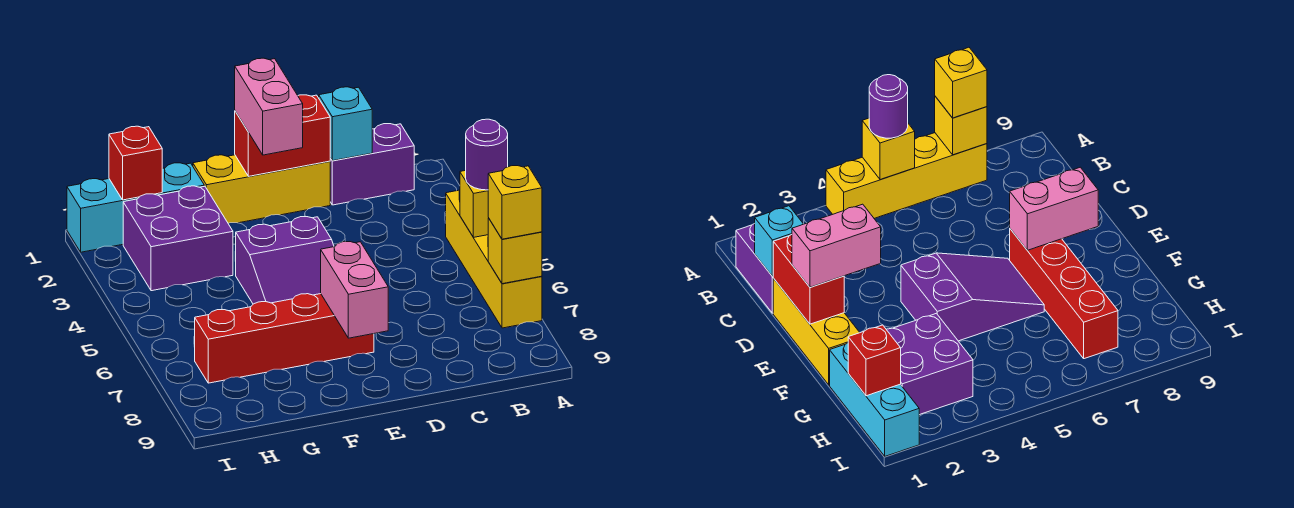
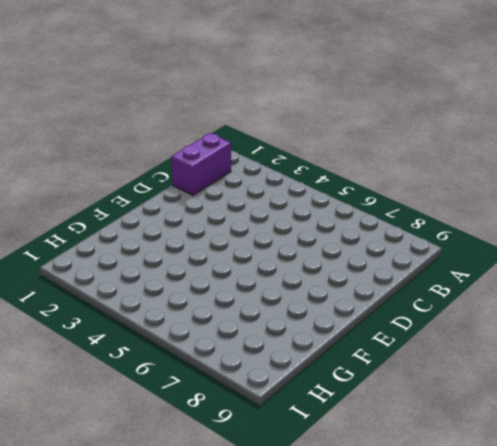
none -> yellow brick A4:A7 level 1
none -> yellow brick D1:F1 level 1
none -> purple slope E4:F6 level 1 top 4

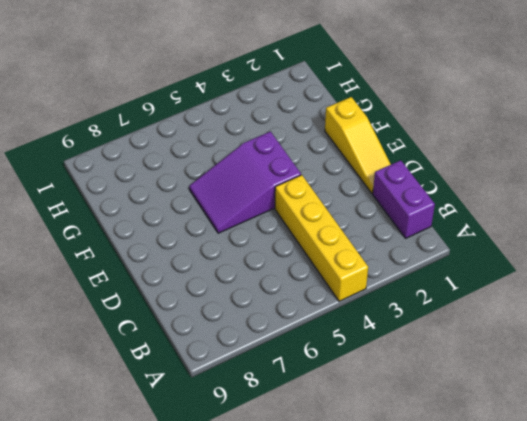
yellow brick A4:D4 level 1 -> yellow brick A4:A7 level 1
yellow slope D1:F1 level 1 top F -> yellow brick D1:F1 level 1
none -> red brick E7:H7 level 1
none -> cyan brick G1:I1 level 1
none -> purple brick G2:H3 level 1

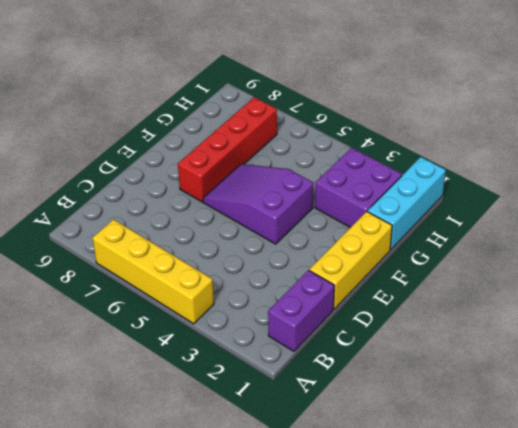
none -> yellow brick A5 level 2
none -> yellow brick A7 level 2
none -> cyan brick C1 level 2

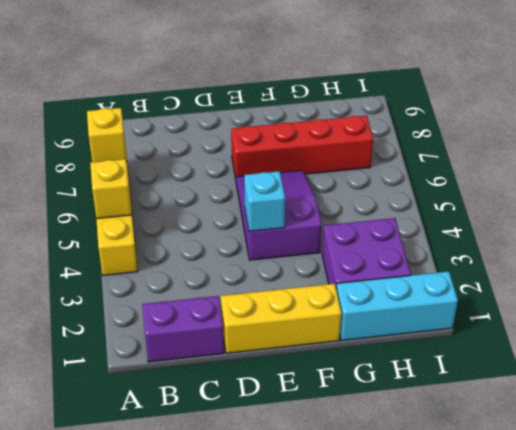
cyan brick E4 level 2 -> cyan brick C1 level 2
none -> red brick D1:E1 level 2
none -> pink brick E7:E8 level 2
none -> red brick H1 level 2

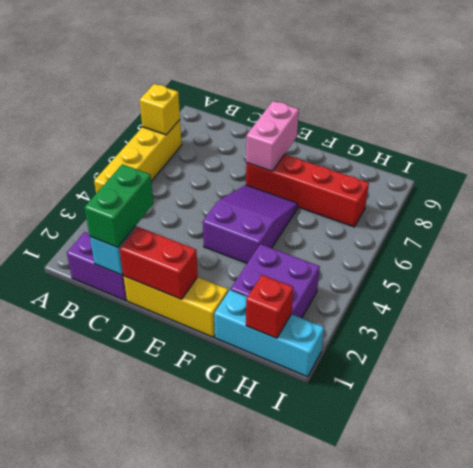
green brick C1:C2 level 3 -> none
none -> yellow brick A5 level 2
none -> purple round brick A5 level 3
none -> yellow brick A7 level 3

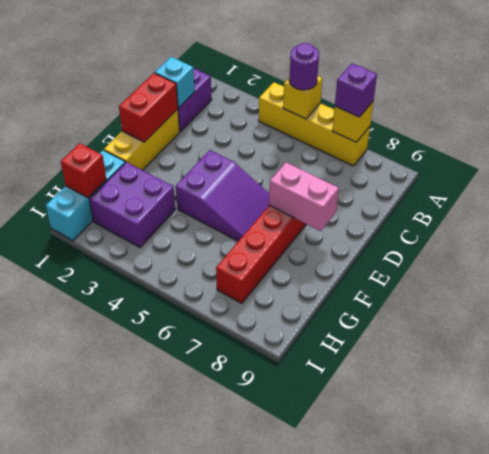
purple brick A7 level 3 -> yellow brick A7 level 3
none -> pink brick E1:E2 level 3

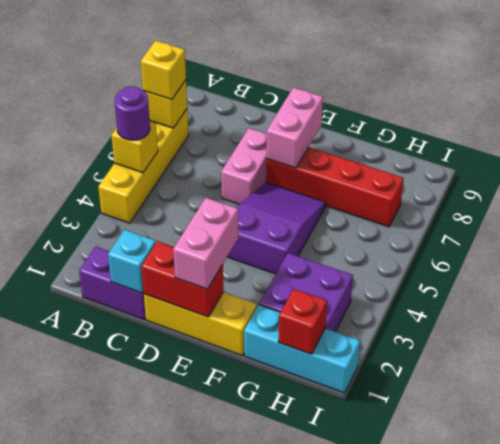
pink brick D6:D7 level 1 -> none

